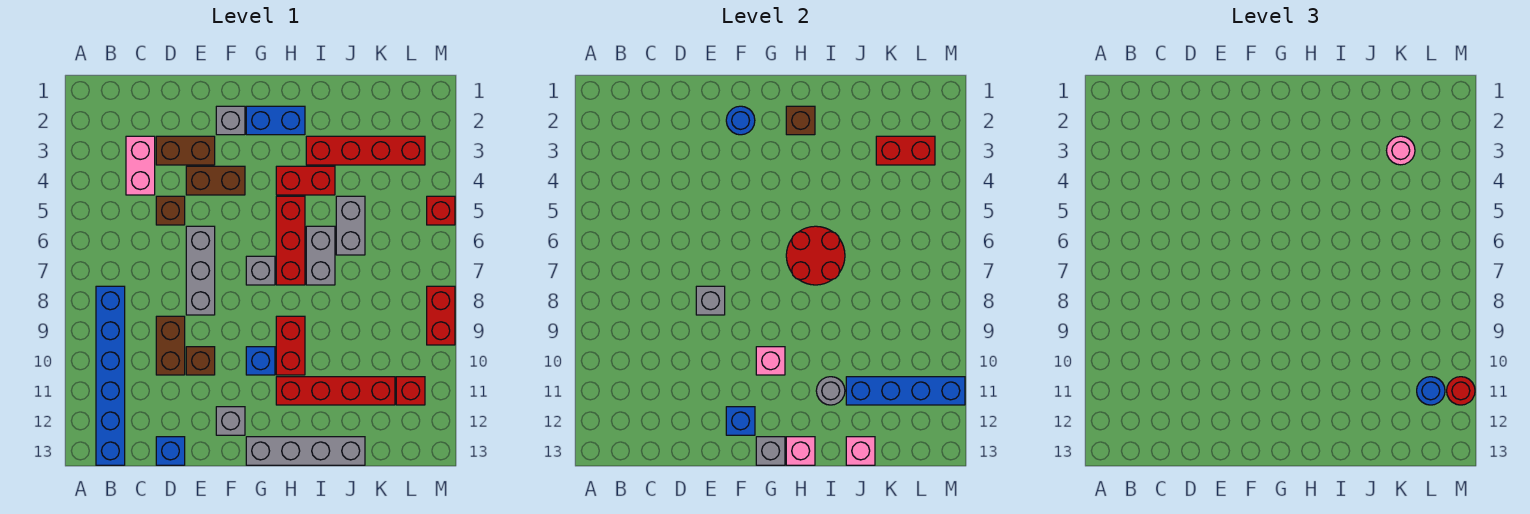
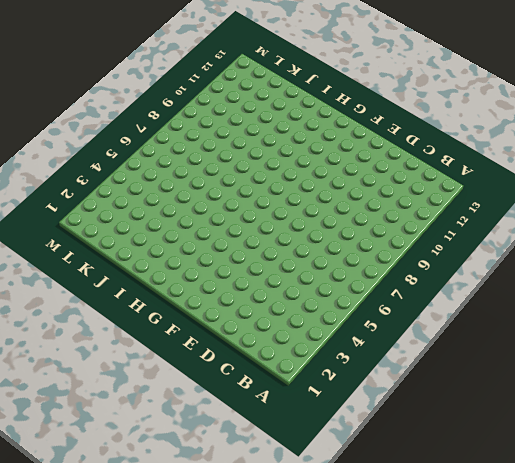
none -> blue brick B8:B13 level 1
none -> pink brick C3:C4 level 1
none -> brown brick D3:E3 level 1
none -> brown brick D5 level 1

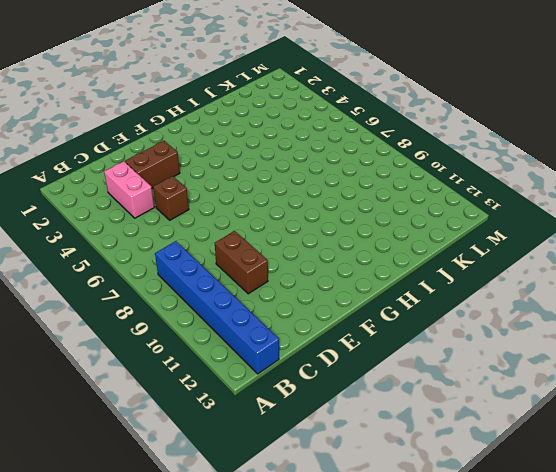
none -> blue brick D13 level 1
none -> brown brick E4:F4 level 1
none -> grey brick E6:E8 level 1
none -> brown brick E10 level 1

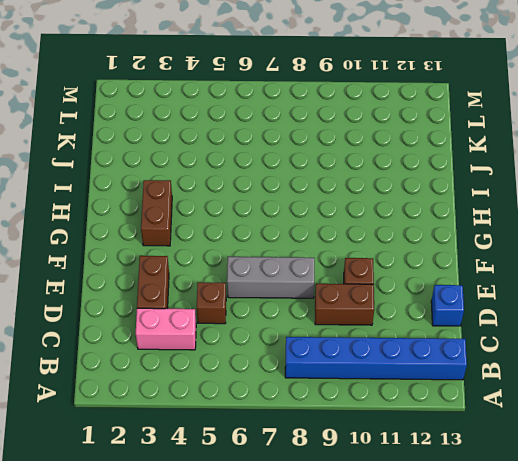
brown brick G3:H3 level 1 -> brown brick E4:F4 level 1
none -> grey brick F2 level 1
none -> grey brick F12 level 1
none -> blue brick G2:H2 level 1
none -> grey brick G7 level 1

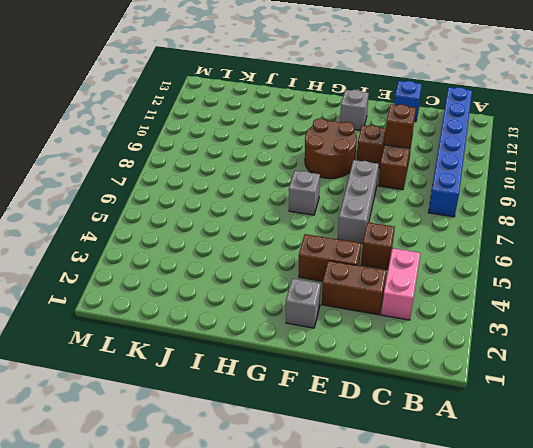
brown brick D10 level 2 -> brown brick H2 level 2
brown round brick F9:G10 level 1 -> blue brick G10 level 1
none -> blue brick G2:H2 level 1
none -> grey brick G13:J13 level 1
none -> red brick H4:I4 level 1
none -> red brick H5:H7 level 1

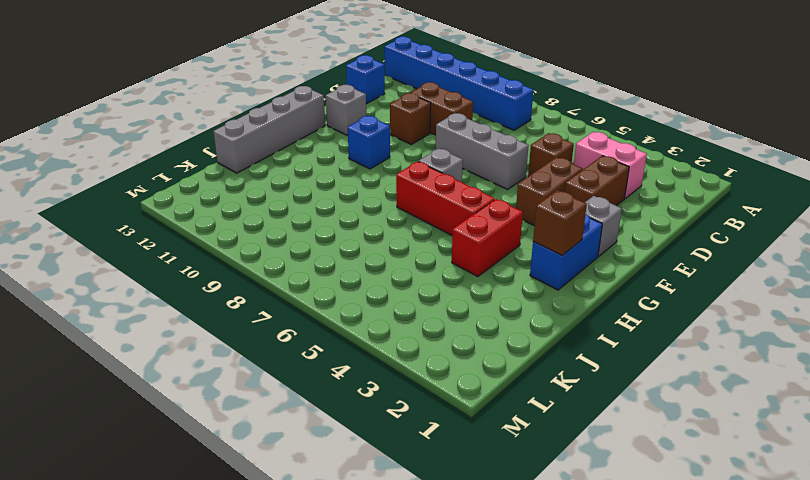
none -> red brick H9:H10 level 1
none -> red brick H11:K11 level 1
none -> red brick I3:L3 level 1
none -> grey brick I6:I7 level 1

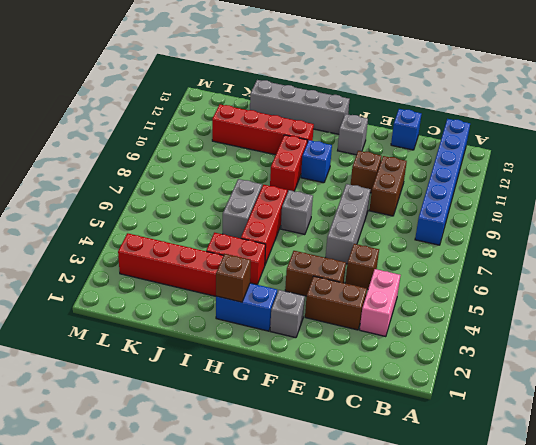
none -> grey brick J5:J6 level 1
none -> red brick L11 level 1
none -> red brick M5 level 1
none -> red brick M8:M9 level 1

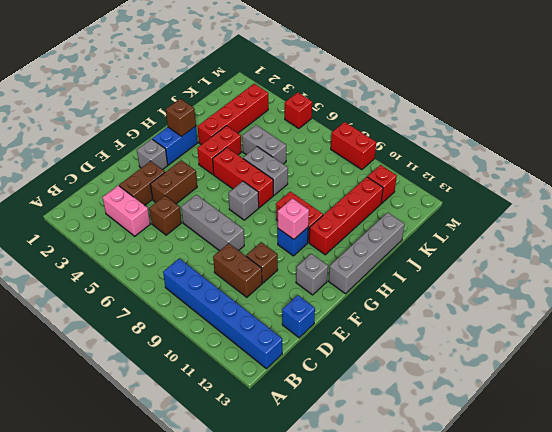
none -> grey brick E8 level 2
none -> blue round brick F2 level 2
none -> blue brick F12 level 2
none -> grey brick G13 level 2

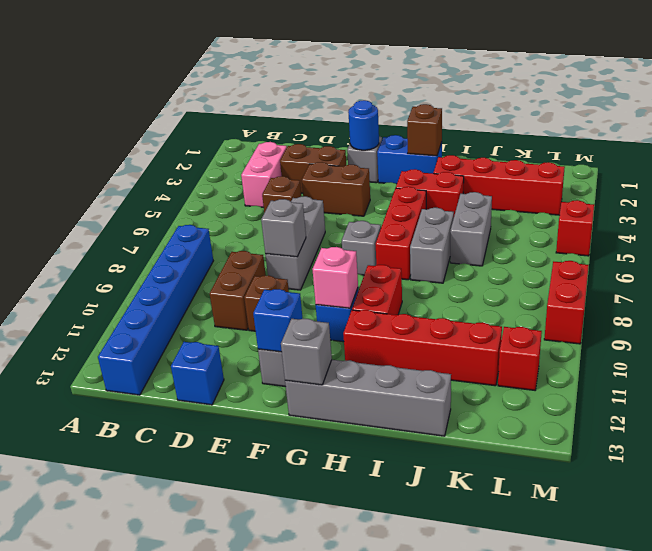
none -> red round brick H6:I7 level 2
none -> pink brick H13 level 2
none -> grey round brick I11 level 2
none -> blue brick J11:M11 level 2

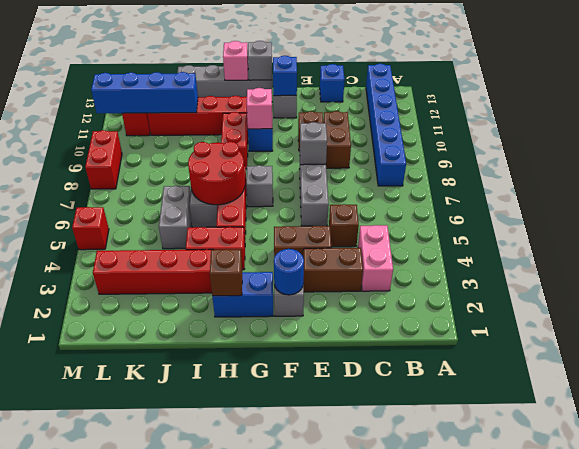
none -> grey round brick I11 level 2
none -> pink brick J13 level 2
none -> red brick K3:L3 level 2
none -> pink round brick K3 level 3

